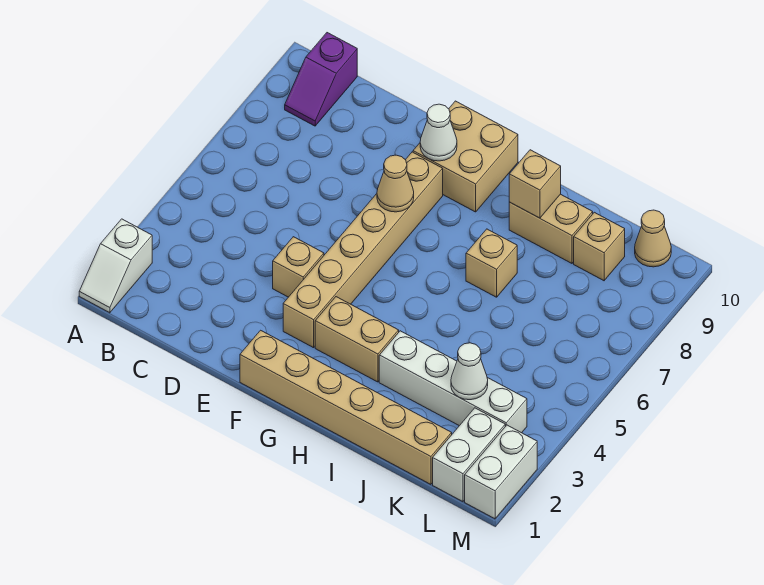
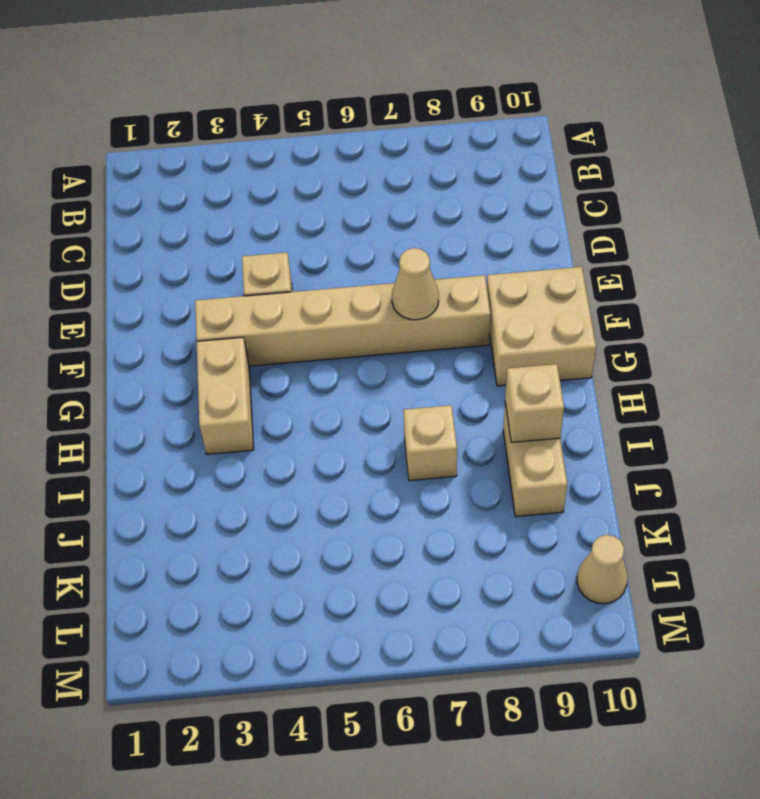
none -> white slope A1:A2 level 1 top 2
none -> purple slope B9:B10 level 1 top 10
none -> tan brick F1:K1 level 1

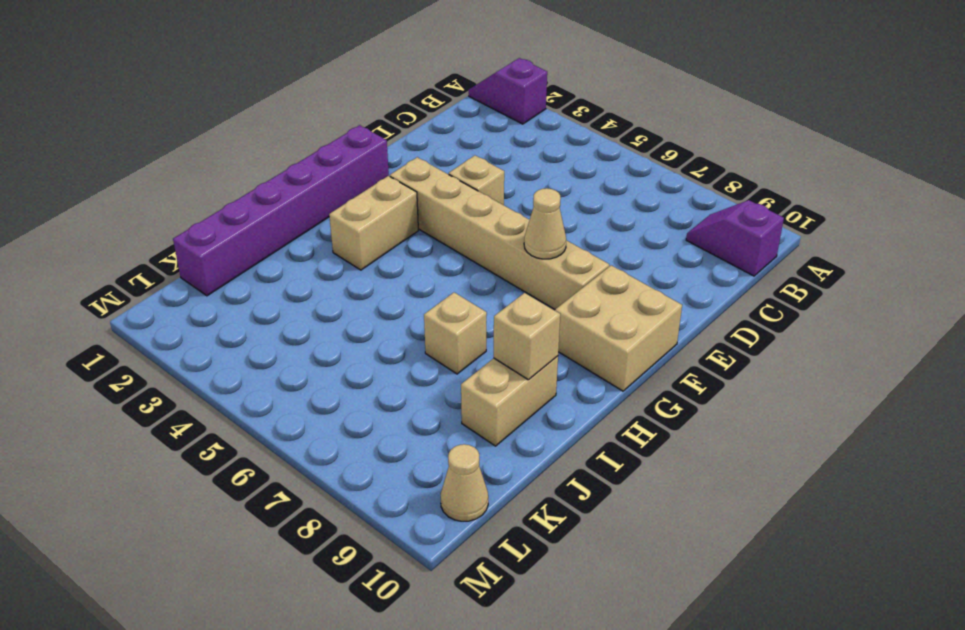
purple slope A1:A2 level 1 top 2 -> white slope A1:A2 level 1 top 2
purple brick F1:K1 level 1 -> tan brick F1:K1 level 1
none -> white brick I3:L3 level 1
none -> tan brick K9 level 1
none -> white brick L1:L2 level 1

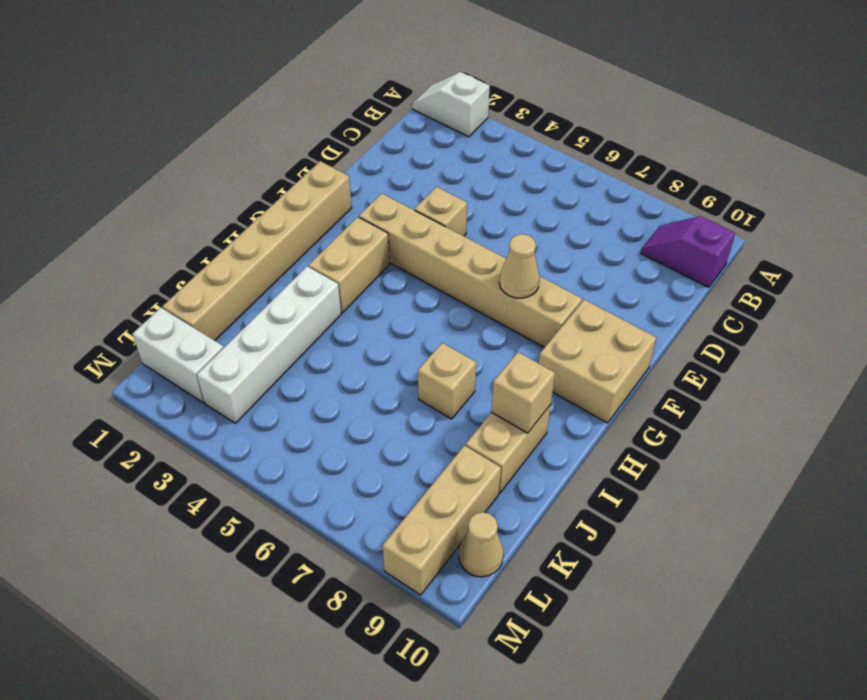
tan brick K9:M9 level 1 -> tan brick K9 level 1
none -> white brick M1:M2 level 1
none -> white cone F9 level 2
none -> white cone K3 level 2

